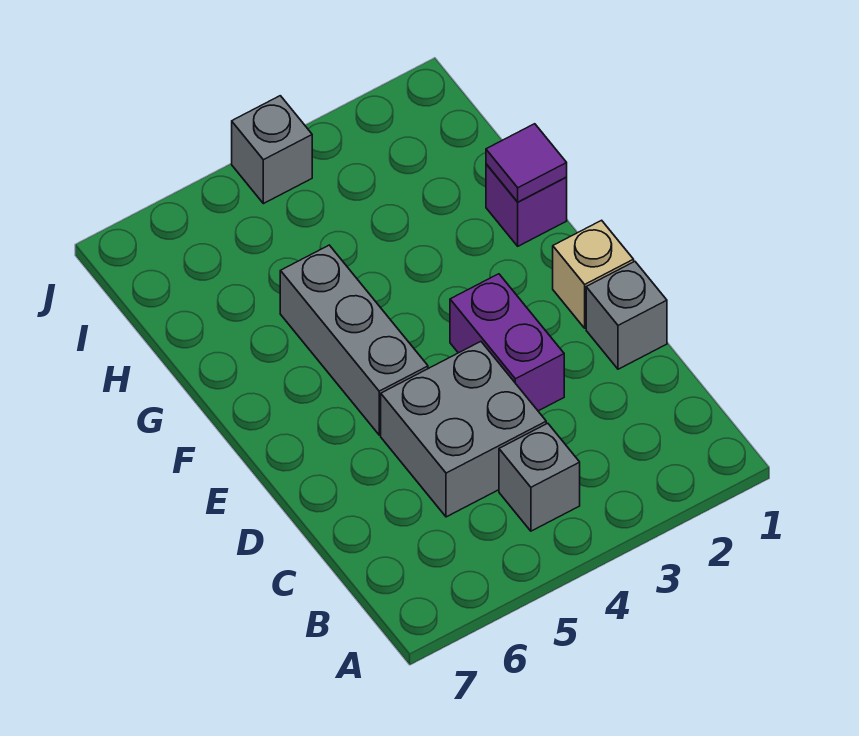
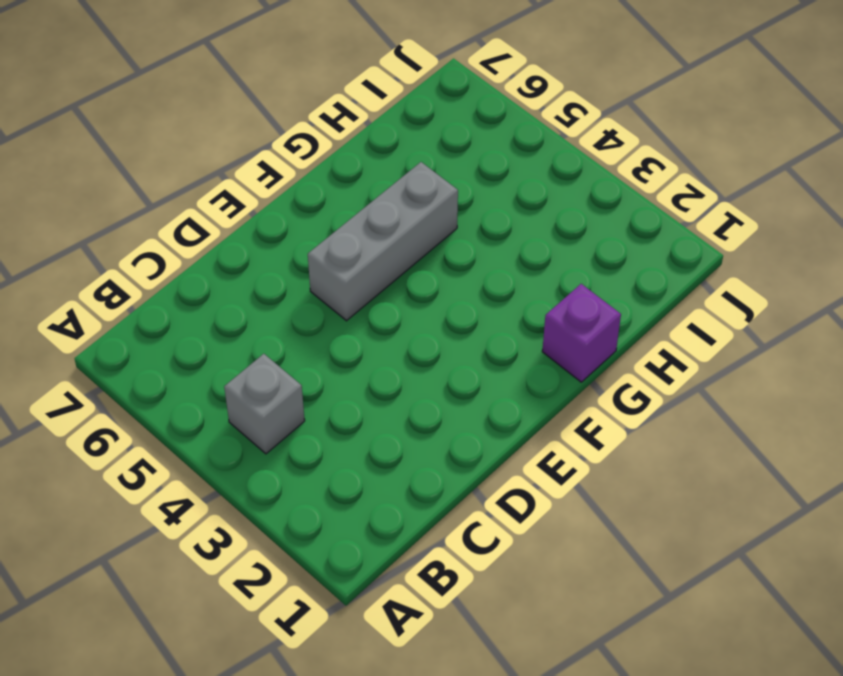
none -> grey brick C4:D5 level 1
none -> grey brick D1 level 1

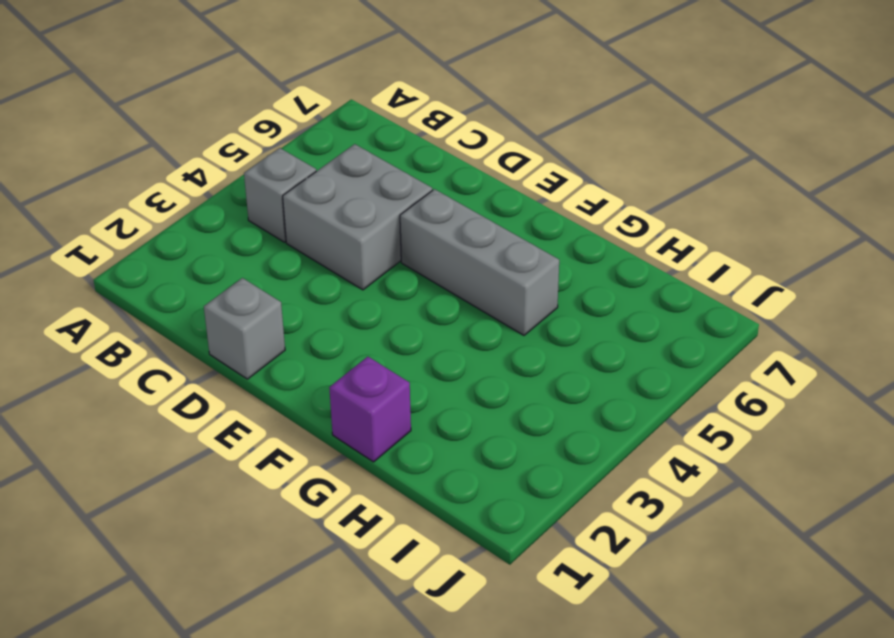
none -> purple brick D3:E3 level 1
none -> tan brick E1 level 1

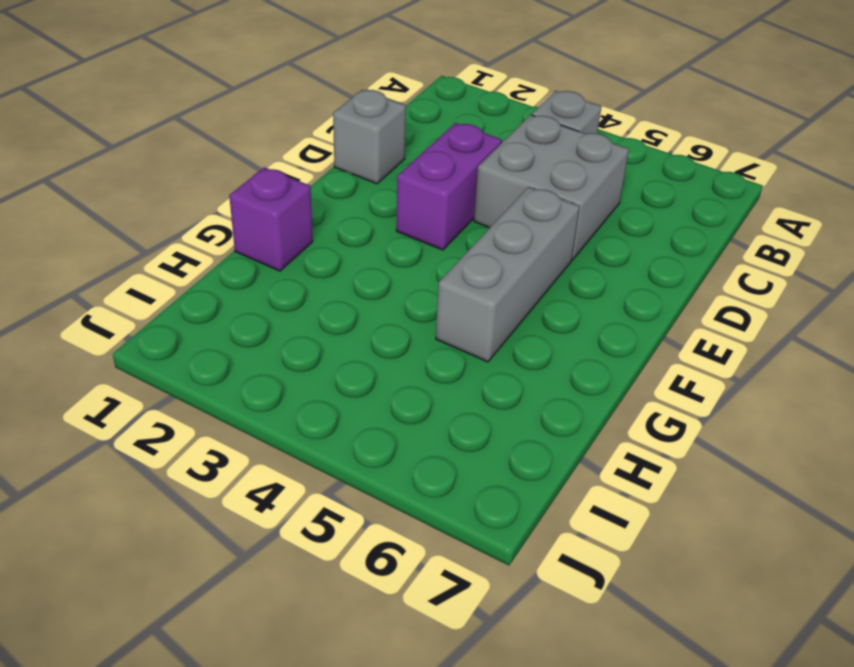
none -> tan brick E1 level 1
none -> grey brick J4 level 1

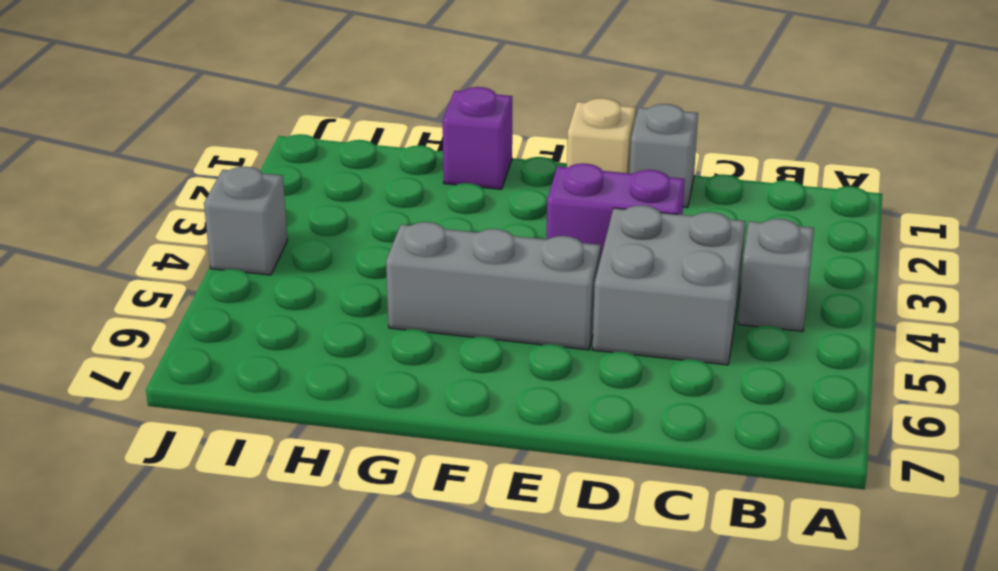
none -> purple tile G1 level 2

